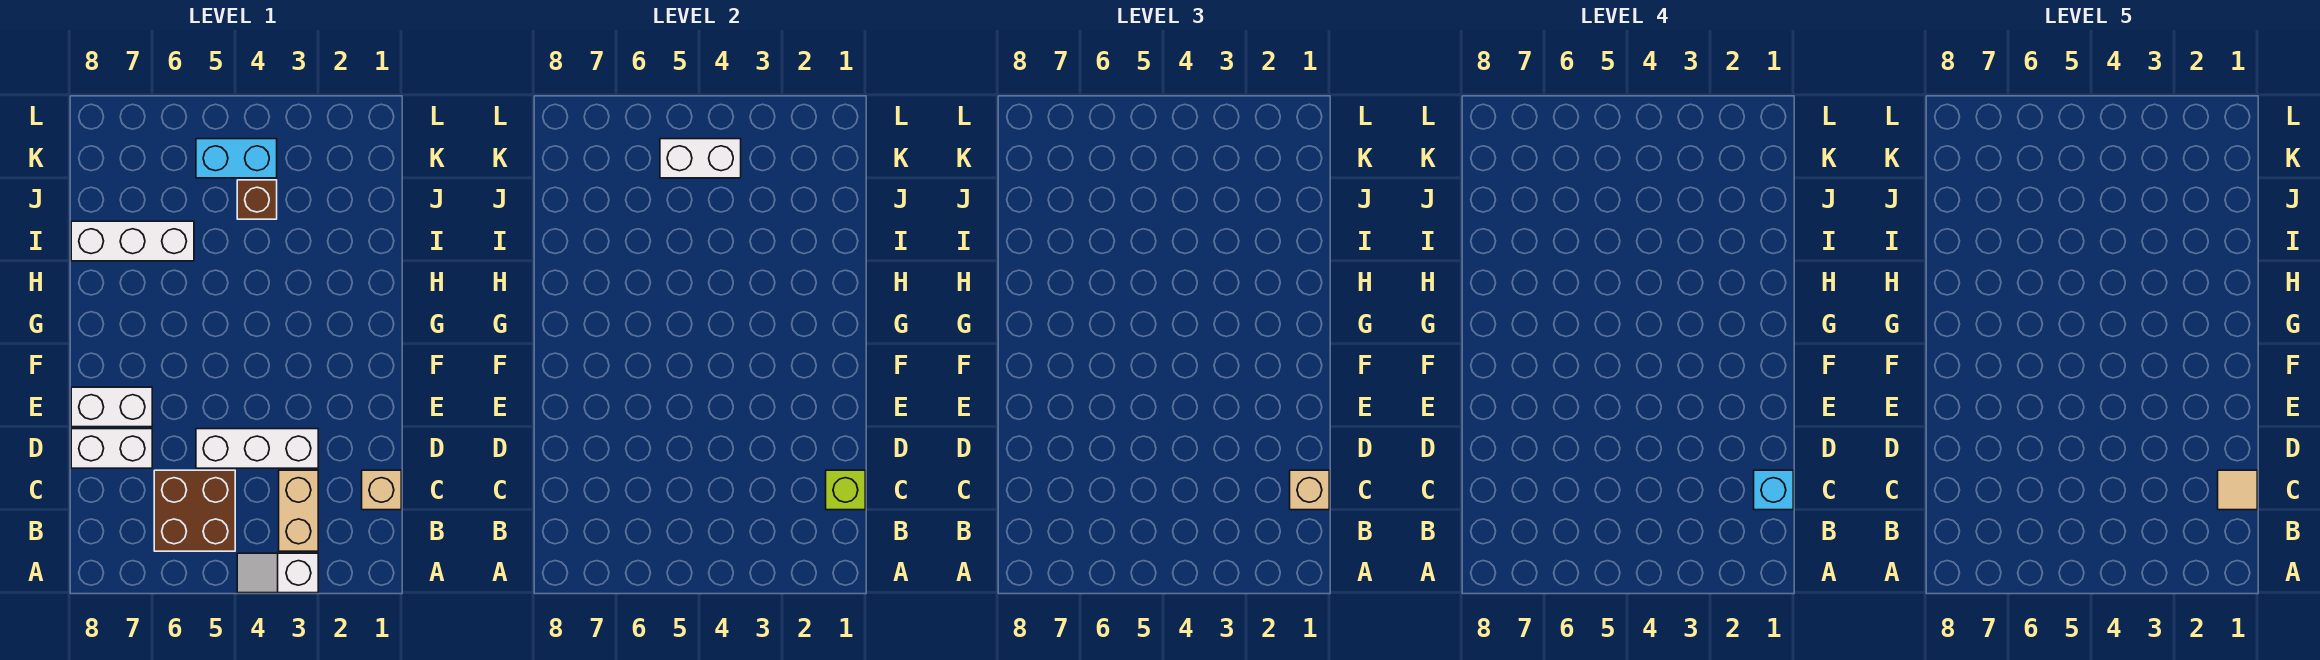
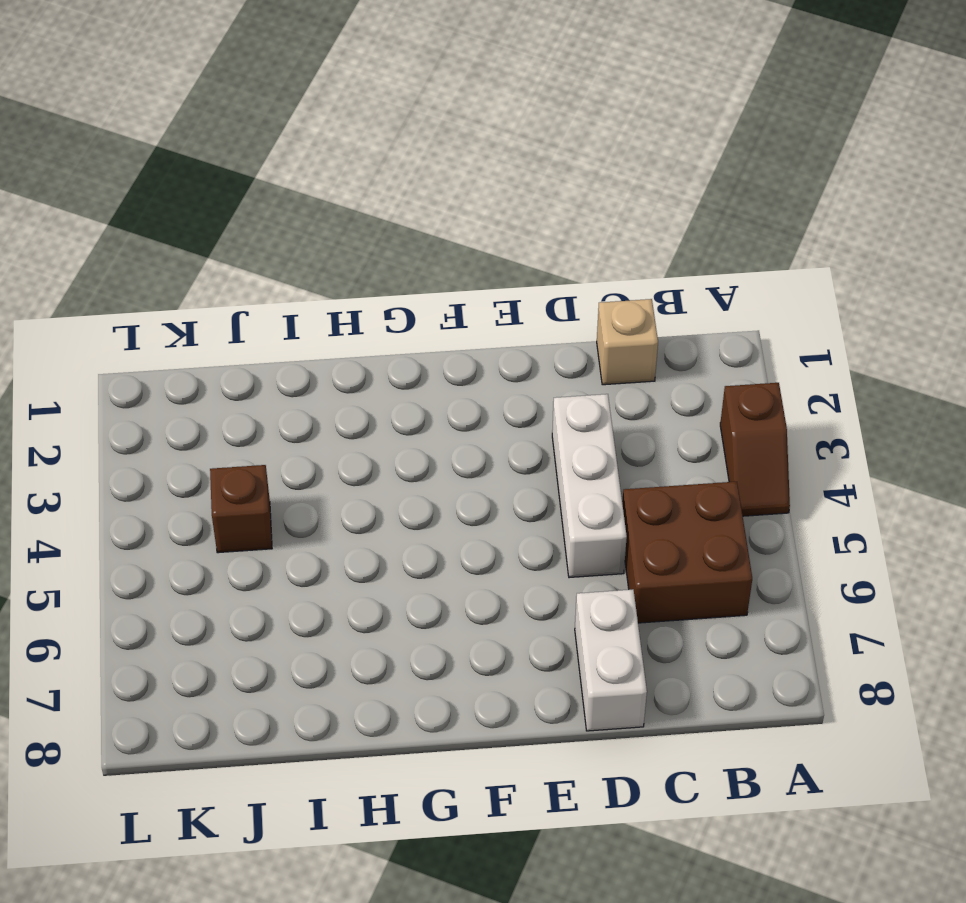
brown slope A3:A4 level 1 top 3 -> white slope A3:A4 level 1 top 3
none -> tan brick B3:C3 level 1
none -> white brick E7:E8 level 1
none -> white brick I6:I8 level 1

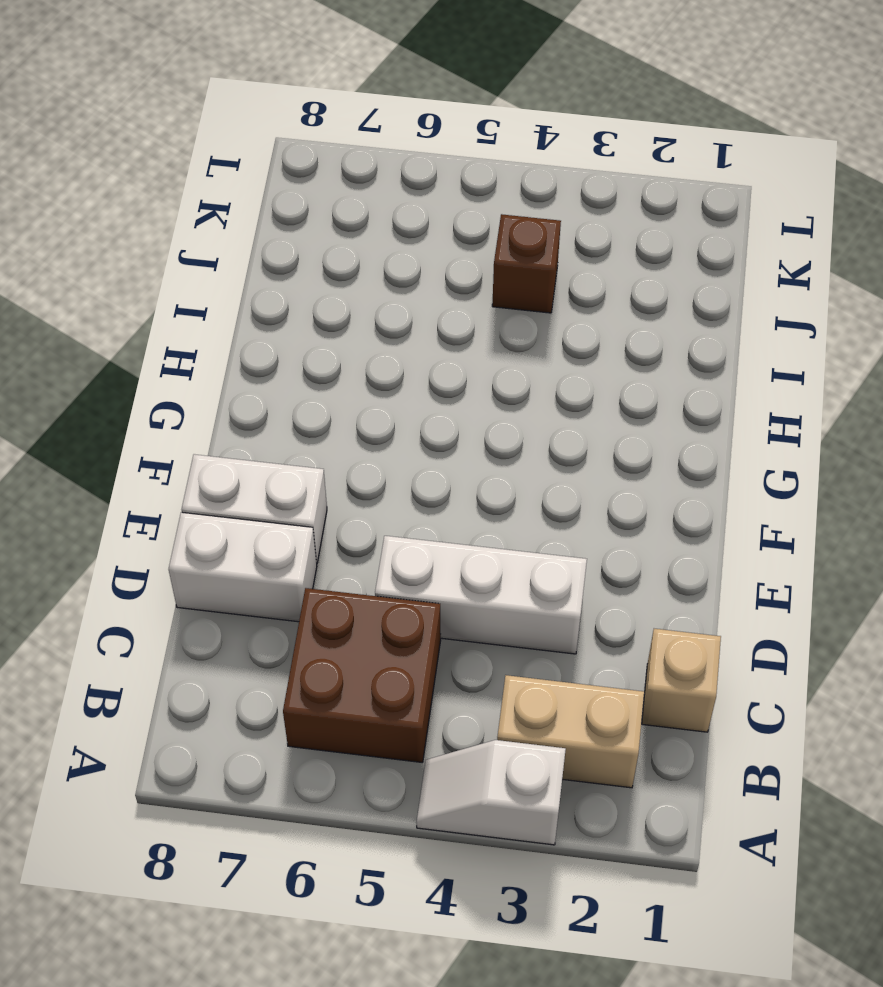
tan brick B2:B3 level 1 -> tan brick B3:C3 level 1
none -> white brick I6:I8 level 1
none -> cyan brick K4:K5 level 1
none -> lime brick C1 level 2

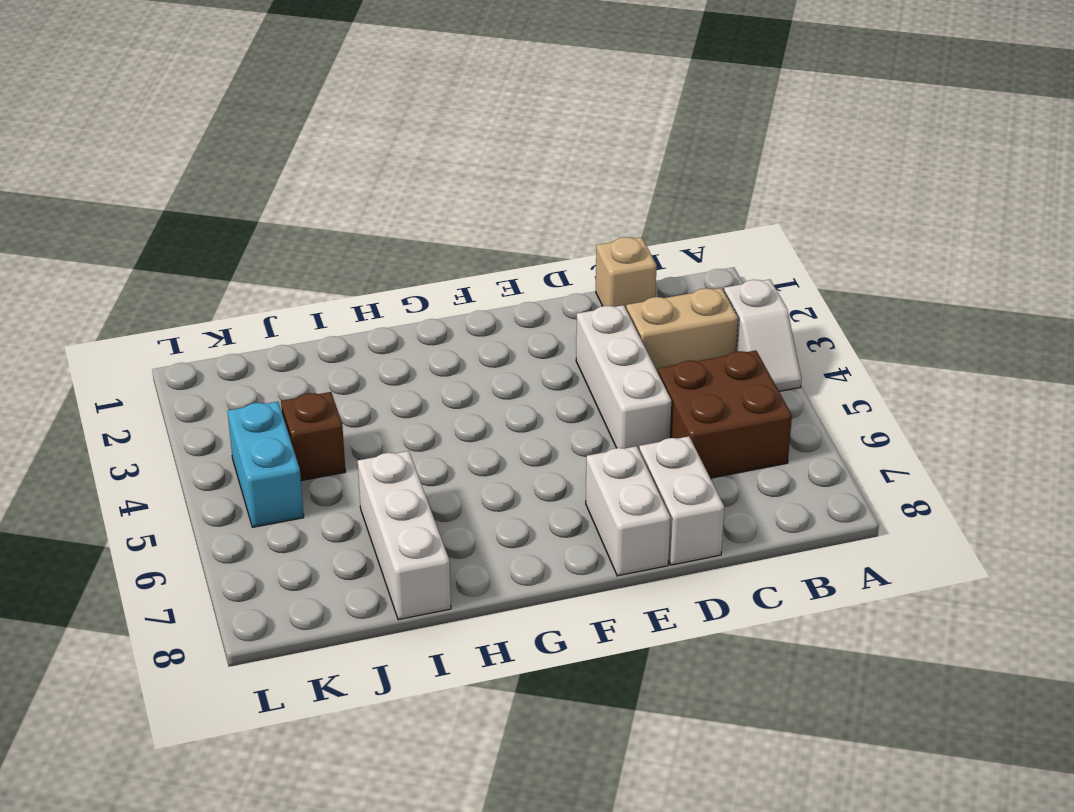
none -> lime brick C1 level 2
none -> white brick K4:K5 level 2
none -> tan brick C1 level 3

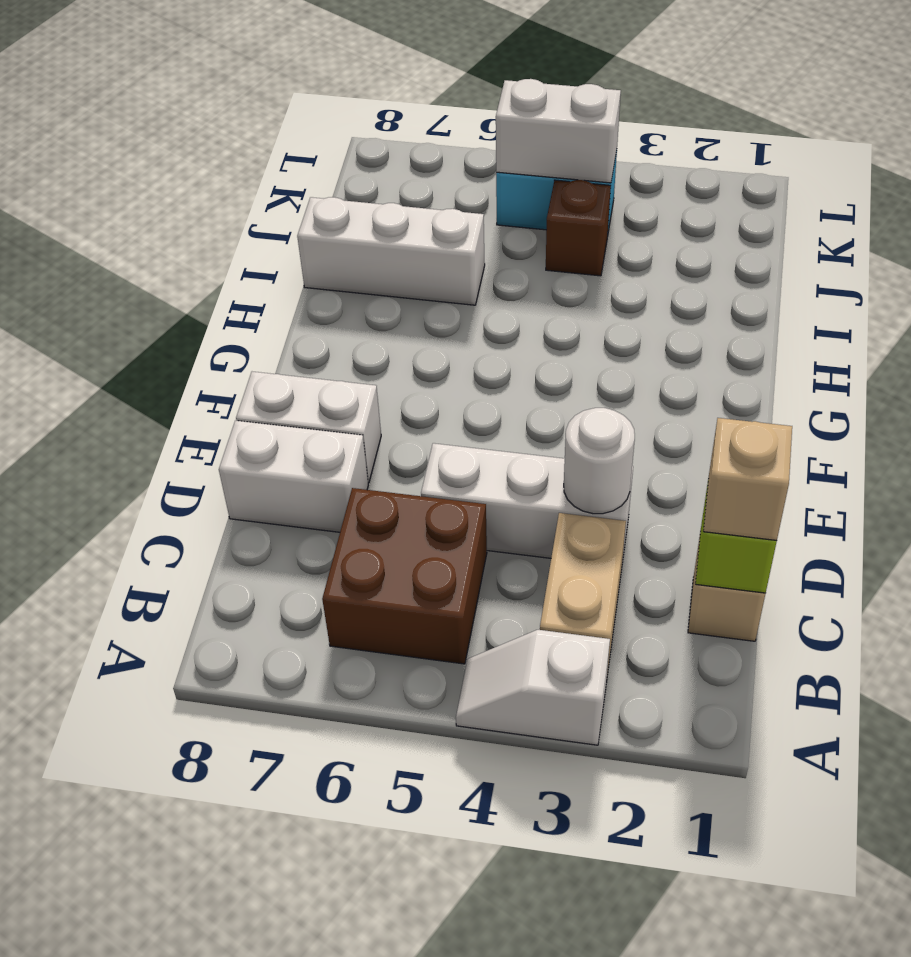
white round brick D3 level 2 -> none
none -> cyan brick C1 level 4
none -> tan tile C1 level 5

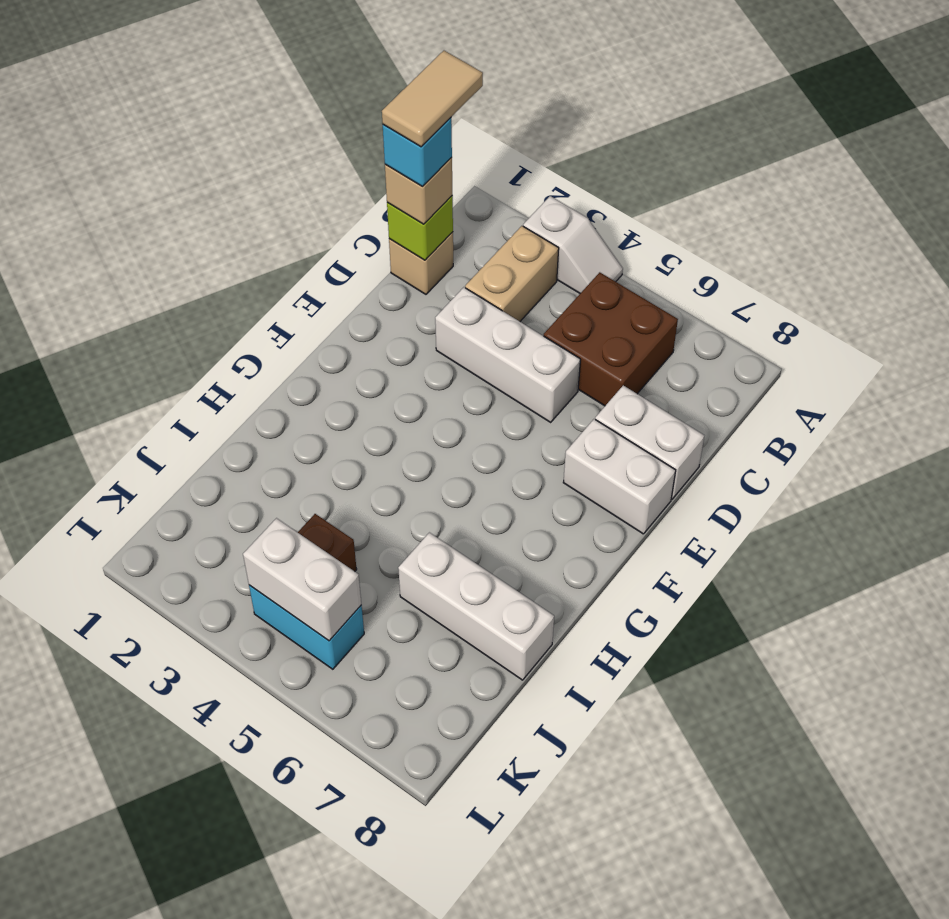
tan tile B1:C1 level 5 -> tan tile C1 level 5

